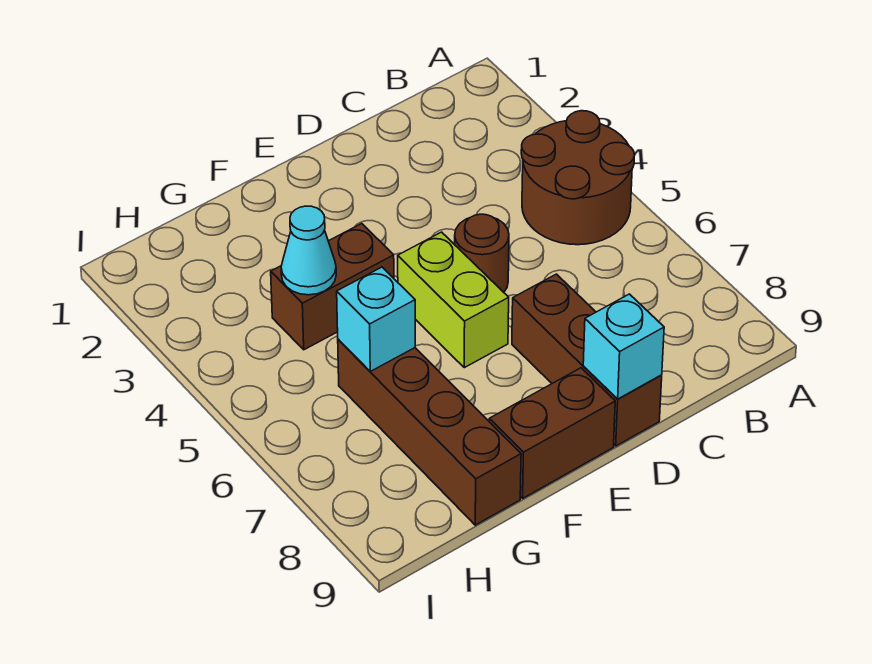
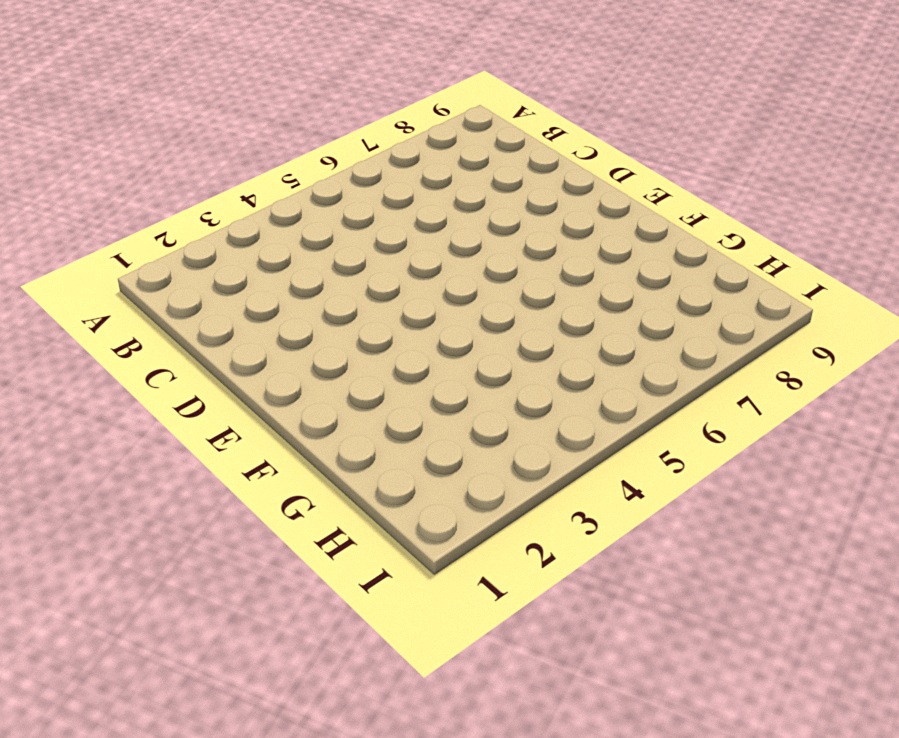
none -> brown round brick A4:B5 level 1
none -> brown round brick D5 level 1

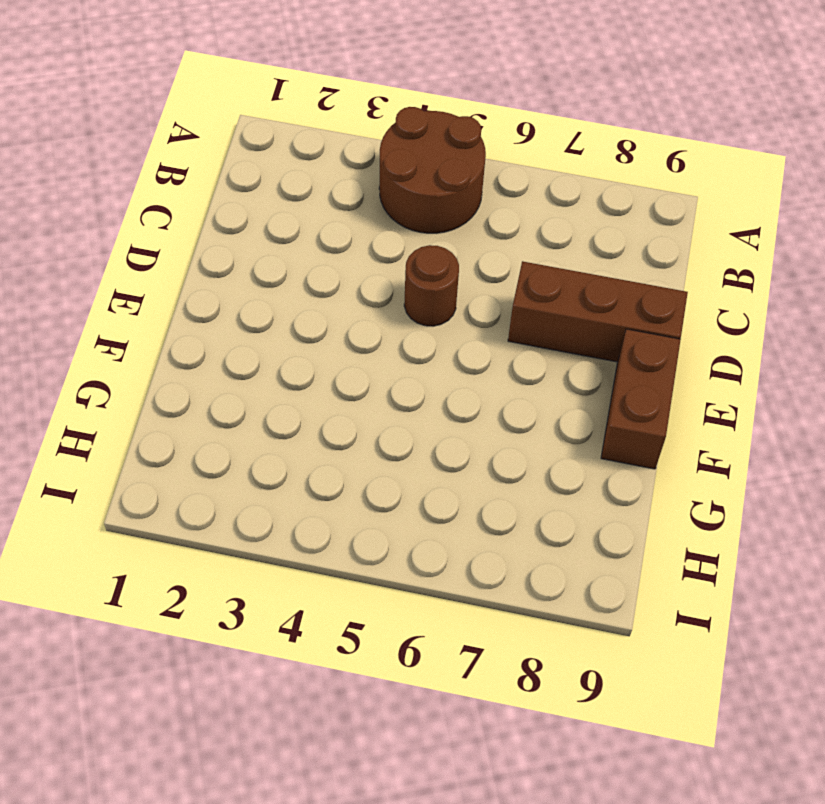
none -> lime brick E5:E6 level 1
none -> brown brick F4:G4 level 1

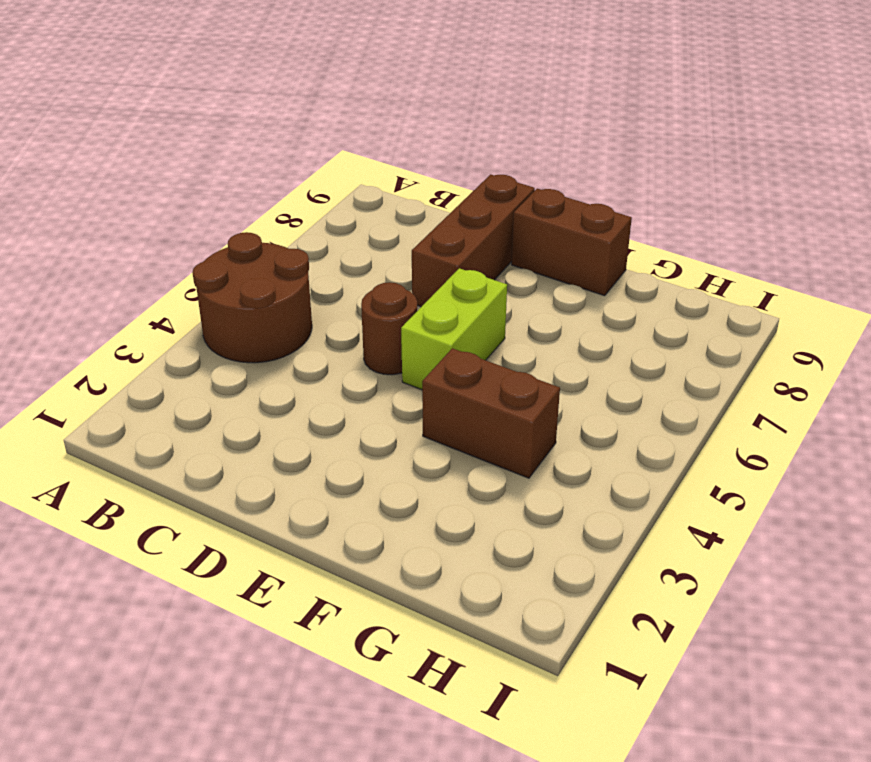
none -> brown brick G6:G9 level 1
none -> cyan brick D9 level 2

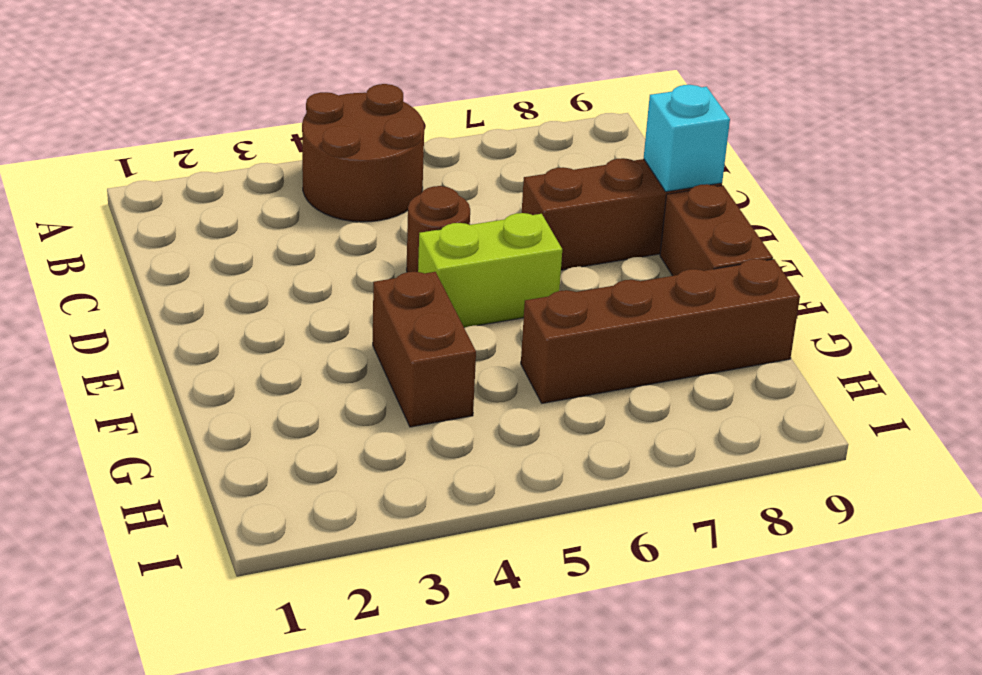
none -> cyan cone G4 level 2
none -> cyan brick G6 level 2

